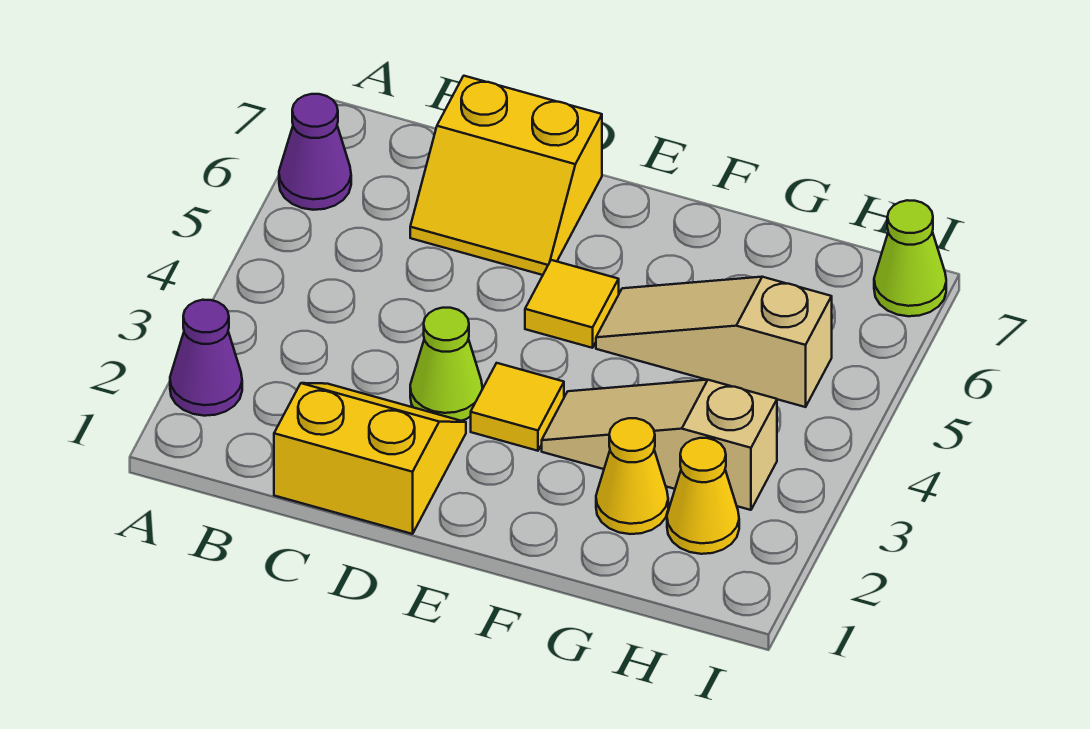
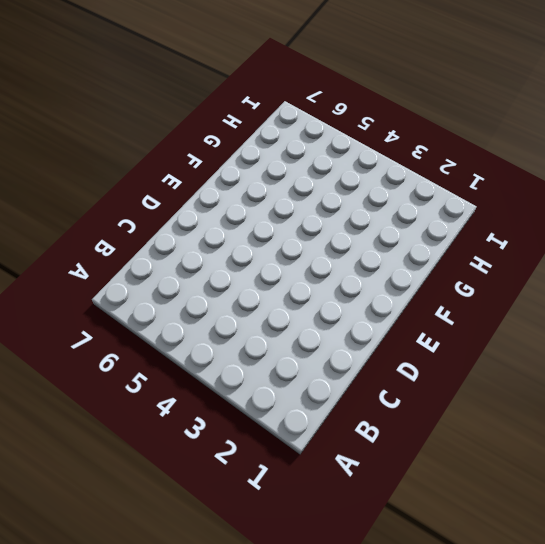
none -> purple cone A2 level 1
none -> purple cone A6 level 1
none -> yellow slope C1:D2 level 1 top 1

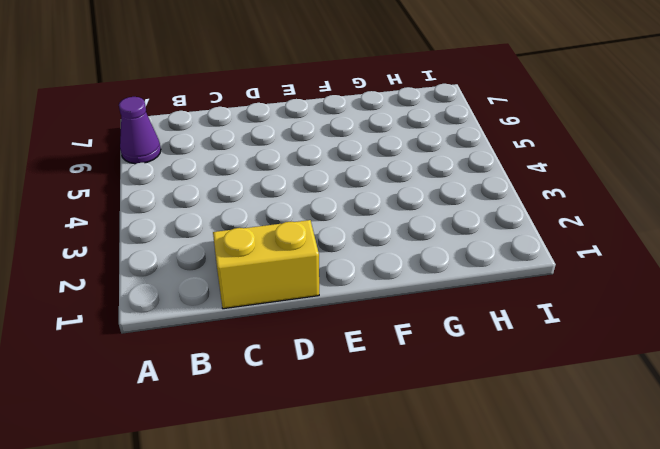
none -> purple cone A2 level 1
none -> yellow slope C6:D7 level 1 top 7
none -> lime cone D3 level 1

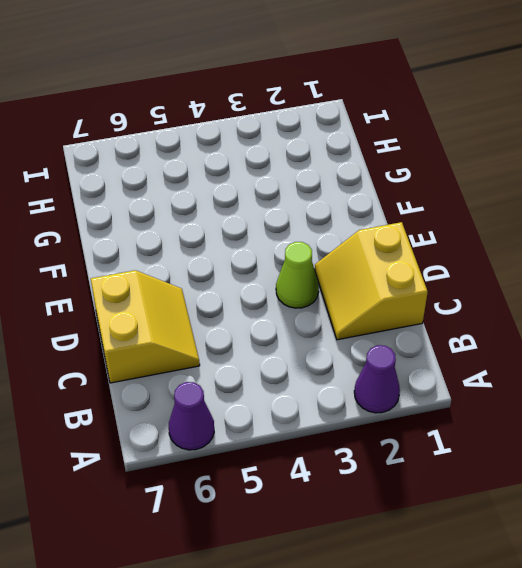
none -> yellow tile E3 level 1
none -> yellow tile E5 level 1
none -> tan slope F3:H3 level 1 top H

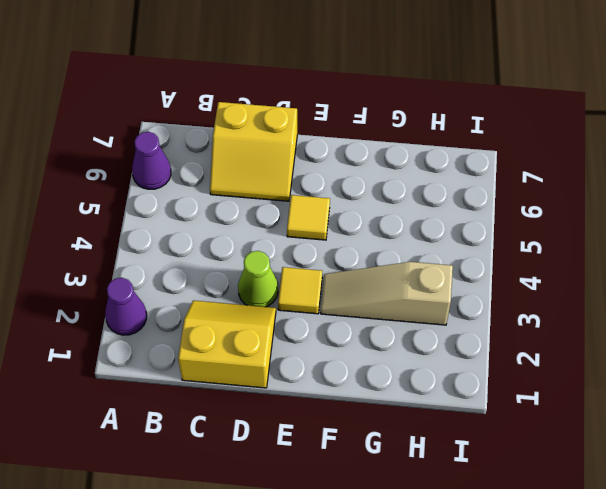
none -> tan slope F5:H5 level 1 top H
none -> yellow cone G2 level 1
none -> yellow cone H2 level 1

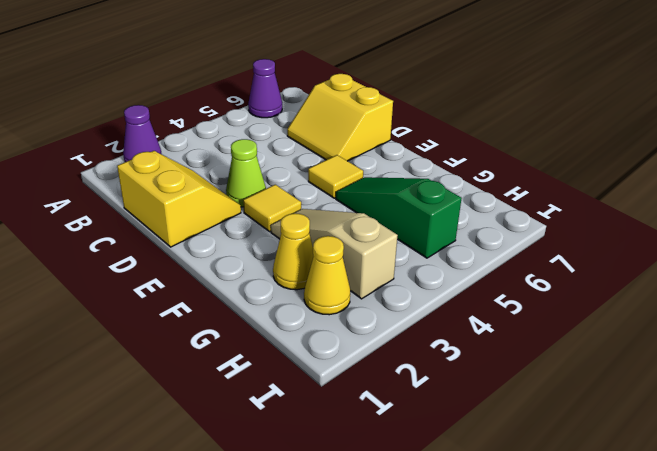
green slope F5:H5 level 1 top H -> tan slope F5:H5 level 1 top H
none -> lime cone I7 level 1

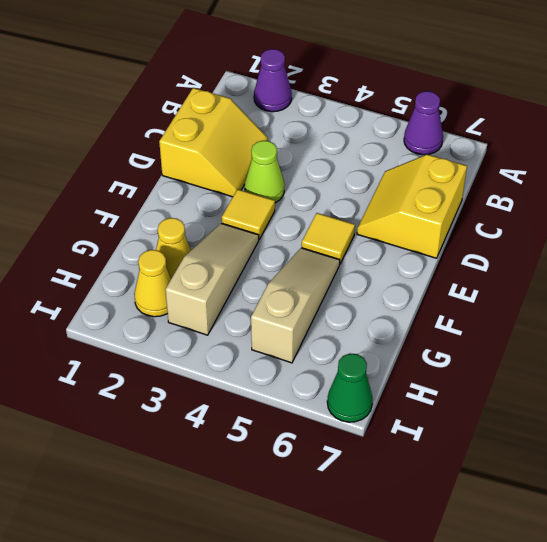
green cone I7 level 1 -> lime cone I7 level 1

